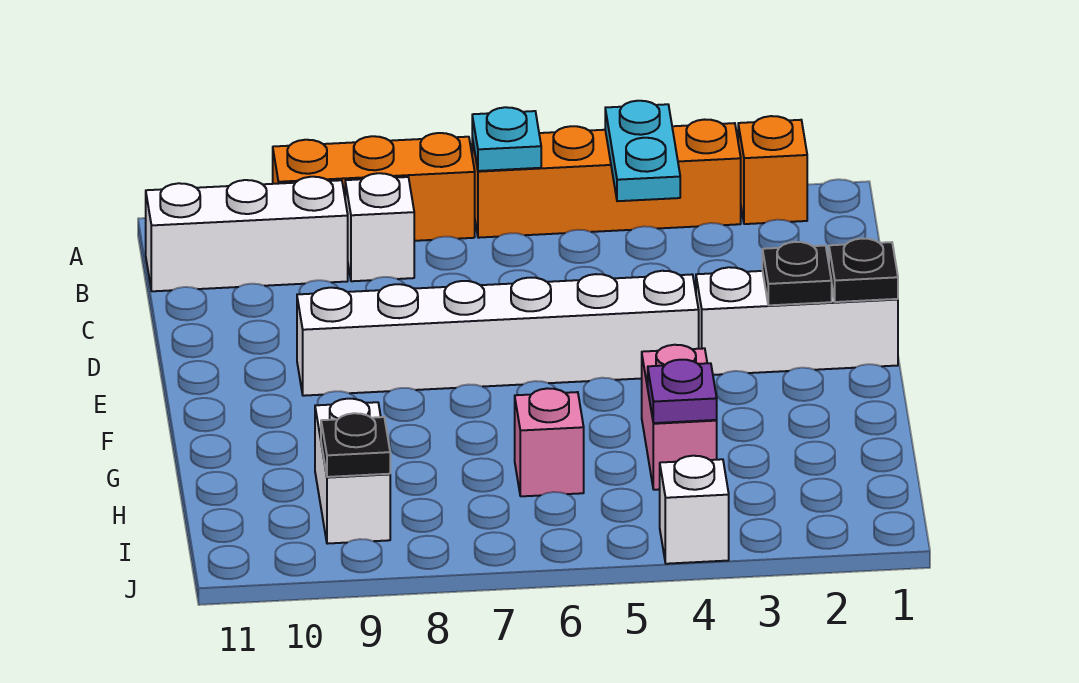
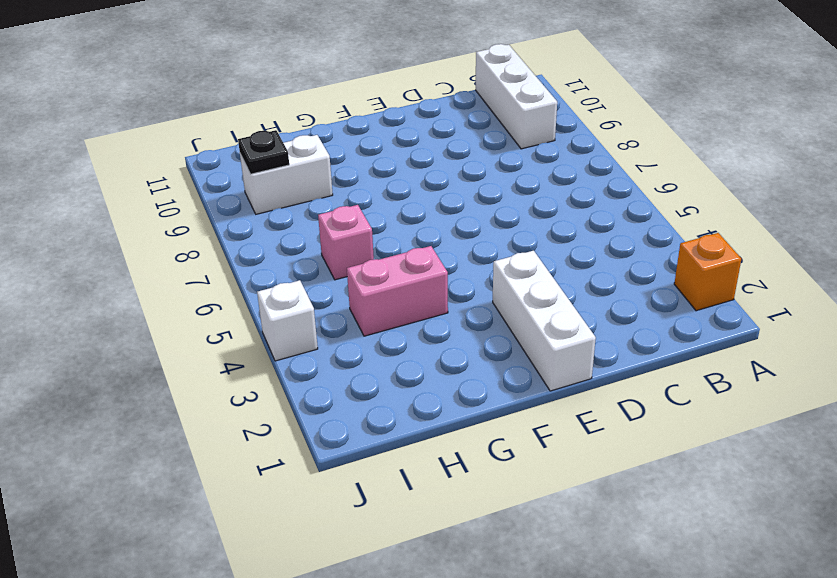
none -> orange brick A3:A6 level 1
none -> orange brick A7:A9 level 1
none -> white brick B8 level 1

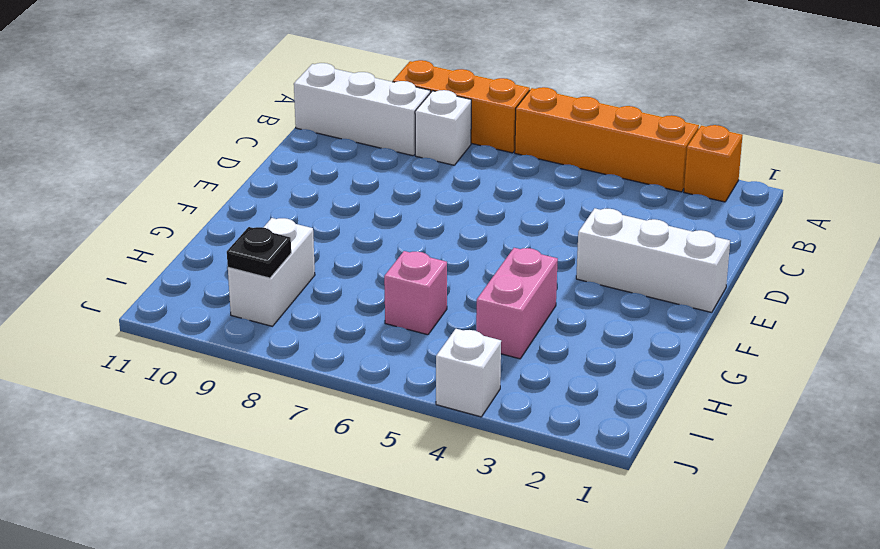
none -> white brick E4:E9 level 1
none -> cyan plate A4:B4 level 2
none -> cyan plate A6 level 2

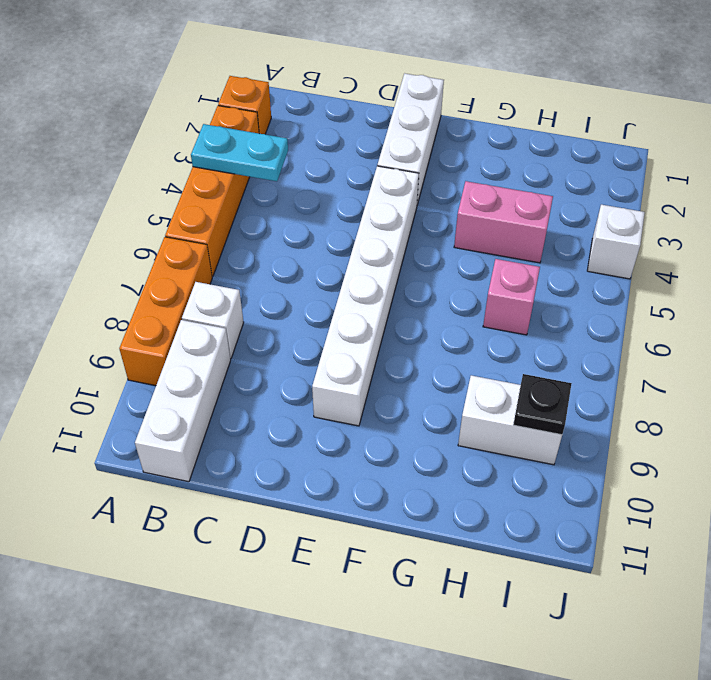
none -> cyan plate A6 level 2
none -> black plate E1 level 2
none -> black plate E2 level 2

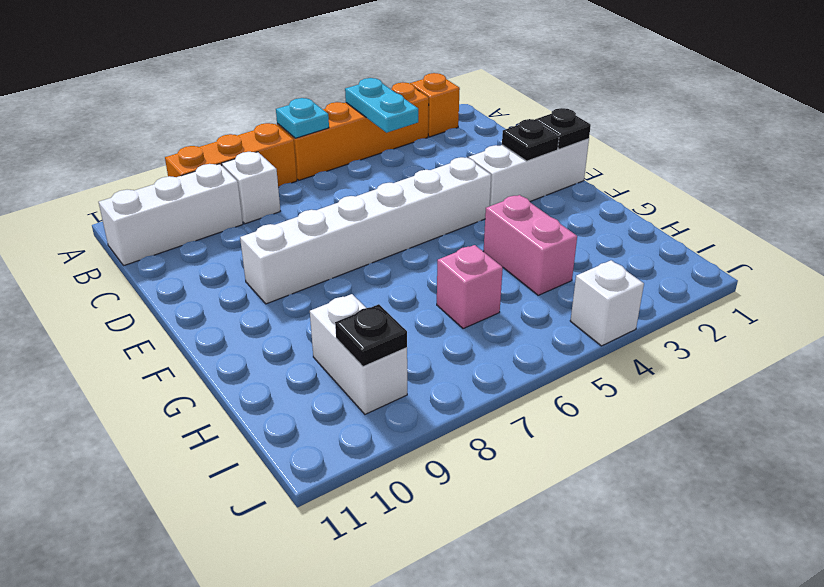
none -> purple plate H4 level 2

